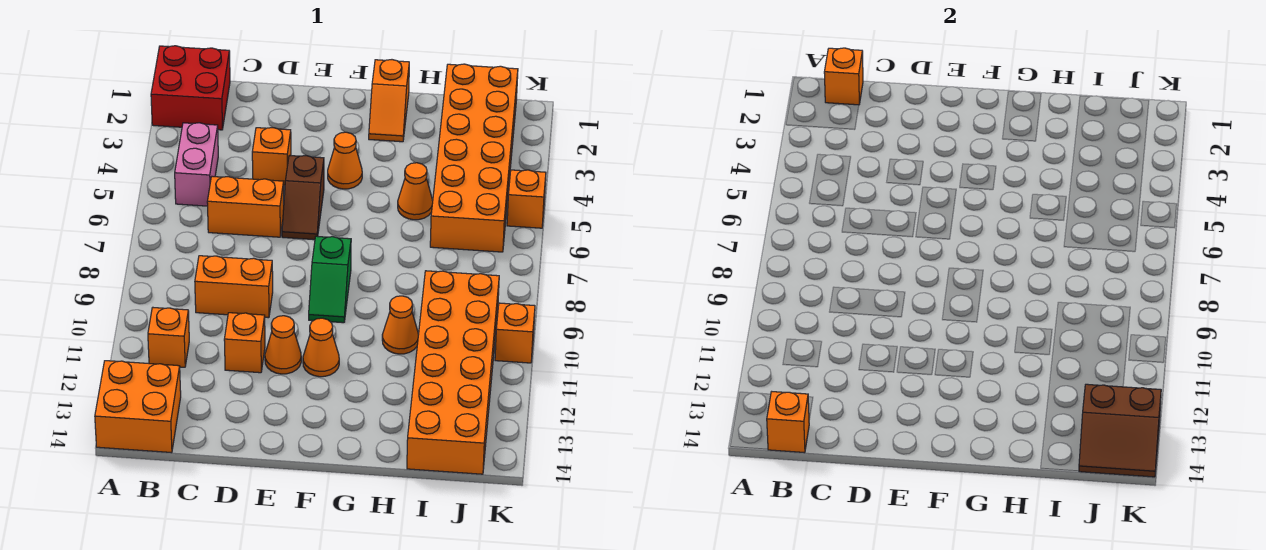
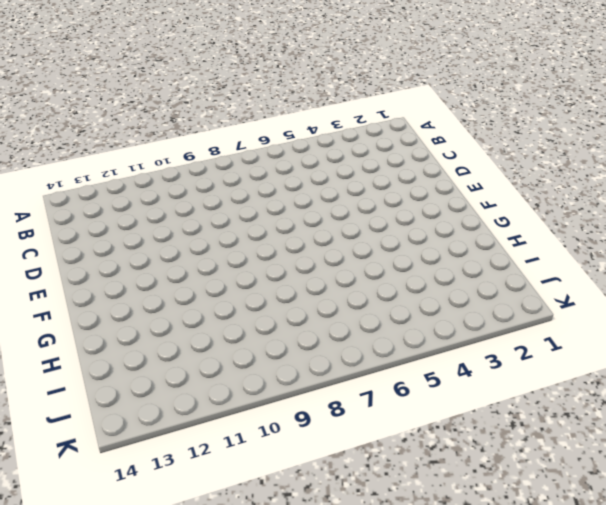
none -> red brick A1:B2 level 1
none -> orange brick A13:B14 level 1
none -> pink brick B4:B5 level 1

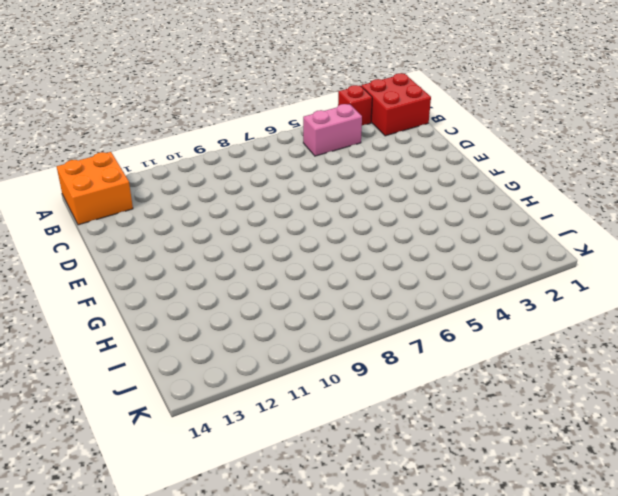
red brick A3 level 1 -> none
none -> orange brick B11 level 1
none -> orange brick C6:D6 level 1
none -> orange brick C9:D9 level 1

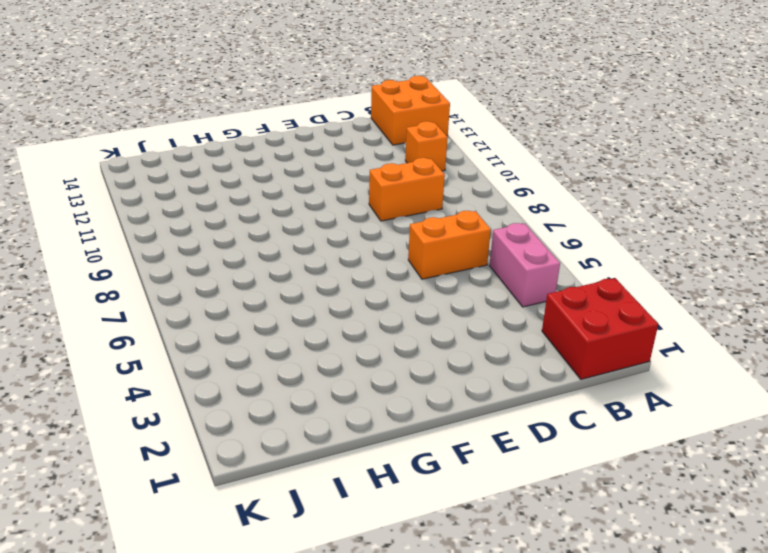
none -> orange brick D4 level 1
none -> orange brick D11 level 1
none -> brown slope E5:E6 level 1 top 5

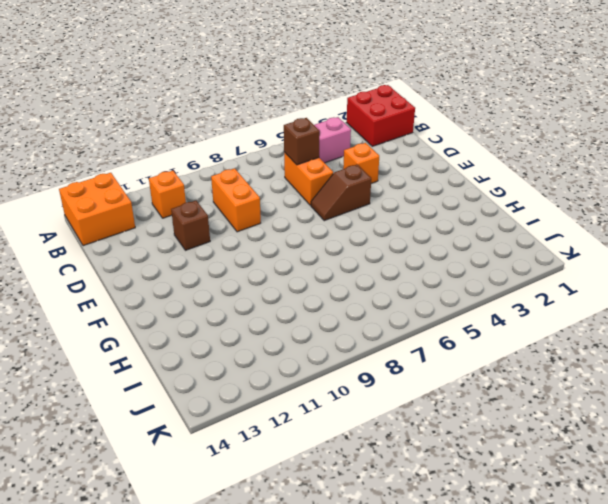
brown brick C6 level 2 -> none
brown brick D11 level 1 -> orange brick D11 level 1
none -> orange cone E11 level 1
none -> orange cone F4 level 1
none -> green slope F8:F9 level 1 top 8

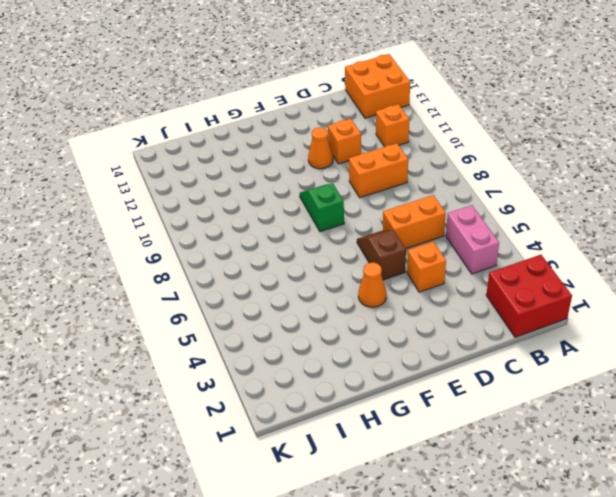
none -> orange cone F11 level 1
none -> orange slope G1:G2 level 1 top 1
none -> orange cone H5 level 1

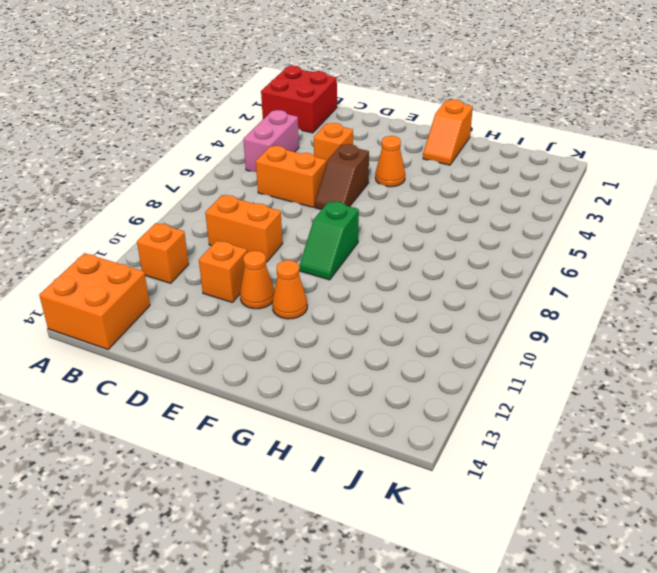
none -> orange cone H5 level 1
none -> orange cone H10 level 1
none -> orange brick I1:J6 level 1

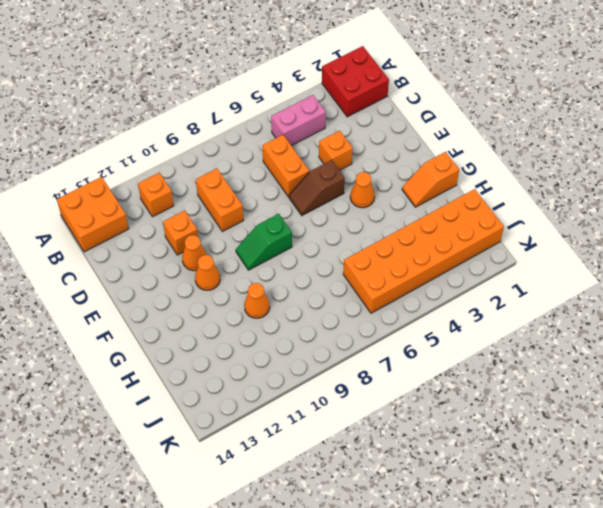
none -> orange cone H5 level 1
none -> orange brick I9:J14 level 1
none -> orange brick K5 level 1

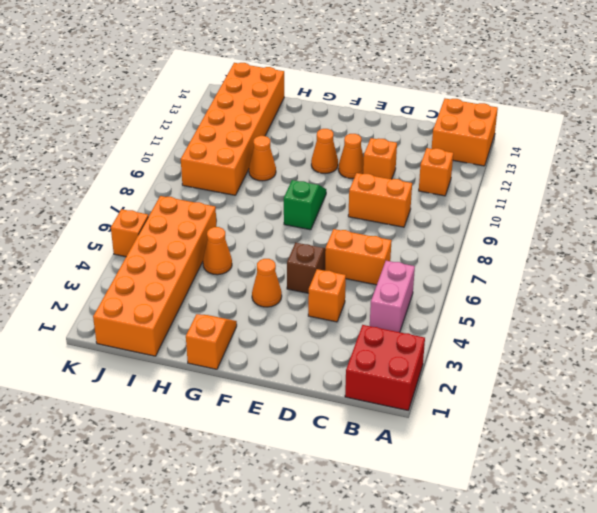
none -> orange brick K10 level 1
none -> orange brick B1 level 2
none -> orange brick B14 level 2

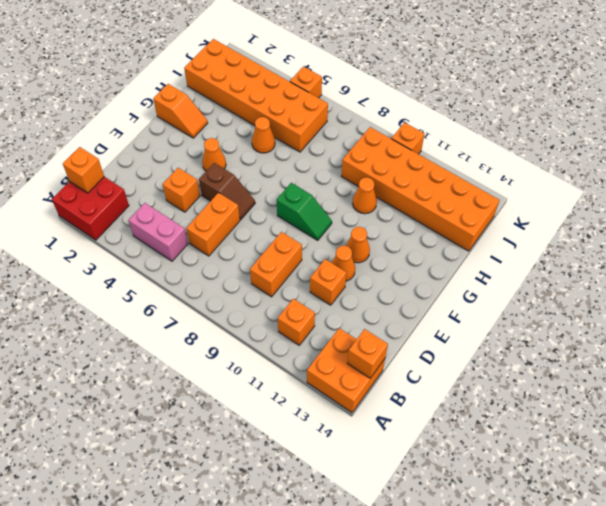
none -> brown slope J13:K14 level 2 top 13

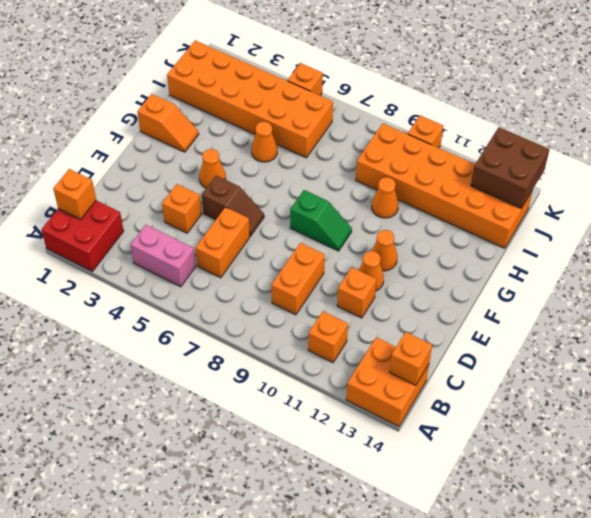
brown brick J13:K14 level 2 -> brown slope J13:K14 level 2 top 13

